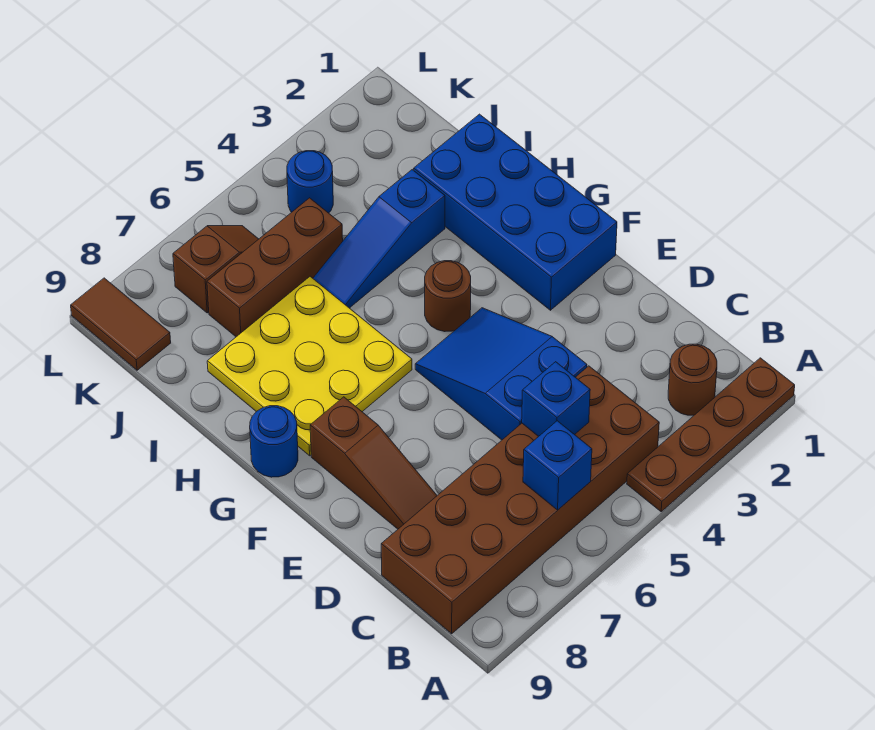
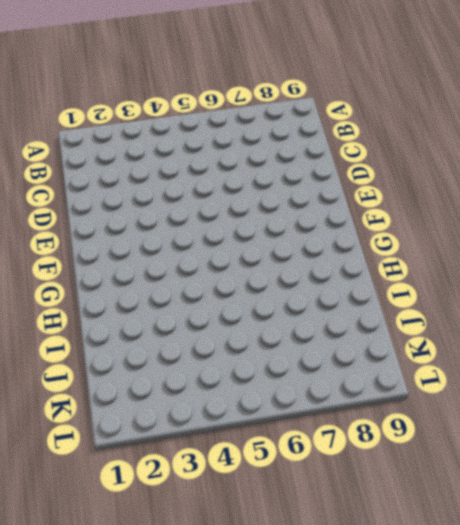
none -> brown plate A1:A4 level 1
none -> brown round brick B2 level 1
none -> brown brick B4:C9 level 1

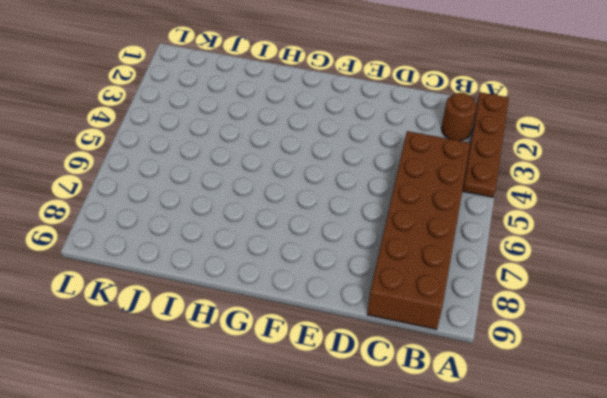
none -> blue slope D4:F5 level 1 top D
none -> brown slope D8:F8 level 1 top F
none -> blue brick F1:I2 level 1

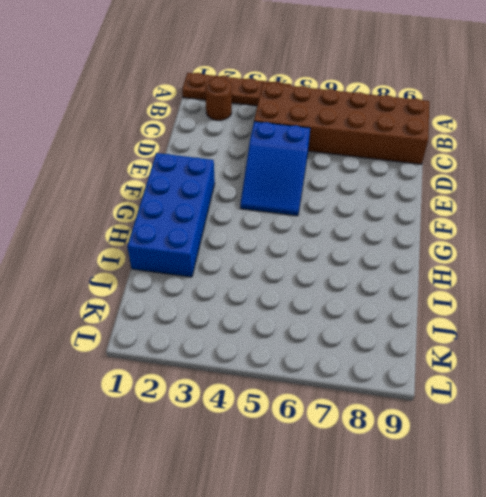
none -> brown slope D8:F8 level 1 top F
none -> brown round brick G4 level 1
none -> yellow plate G6:I8 level 1

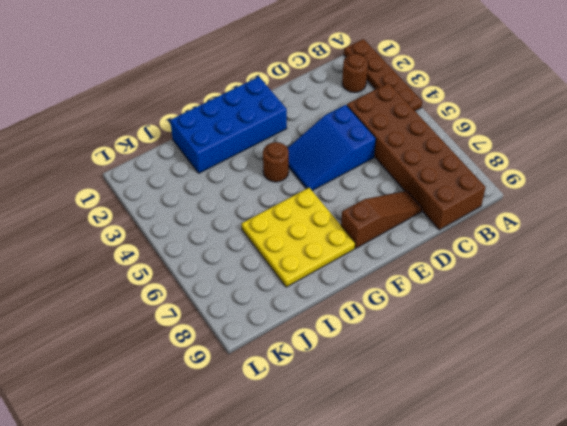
none -> blue round brick G9 level 1
none -> blue slope I3:I5 level 1 top 3
none -> brown brick J5:J7 level 1

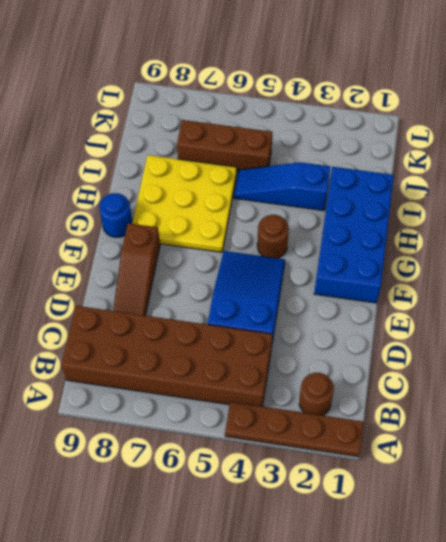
none -> blue round brick K4 level 1
none -> brown slope K6:K7 level 1 top 7
none -> brown tile K9:L9 level 1

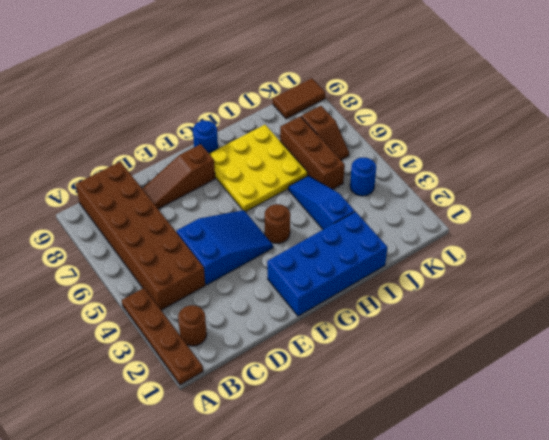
none -> blue brick B6 level 2
none -> blue brick C5 level 2

